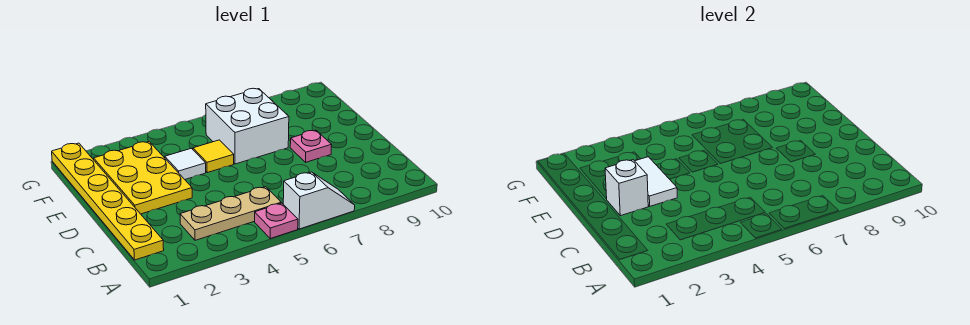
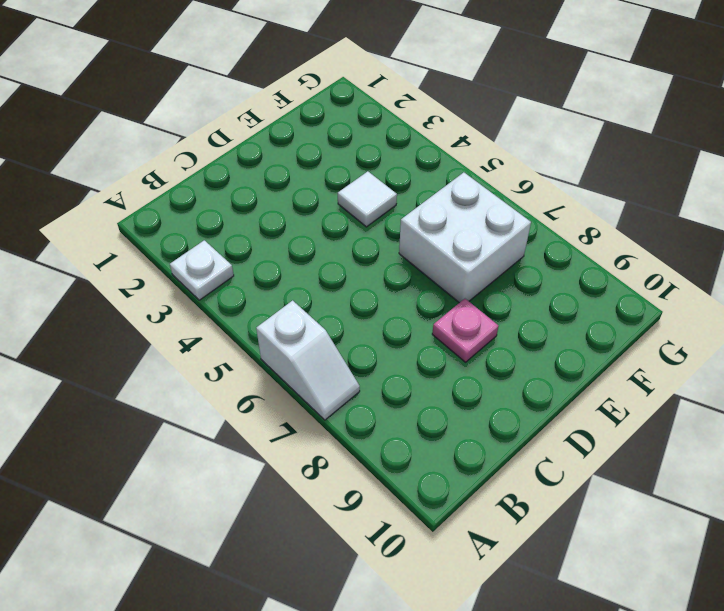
white plate A3 level 1 -> none
none -> pink plate A5 level 1
none -> yellow plate B1:G1 level 1

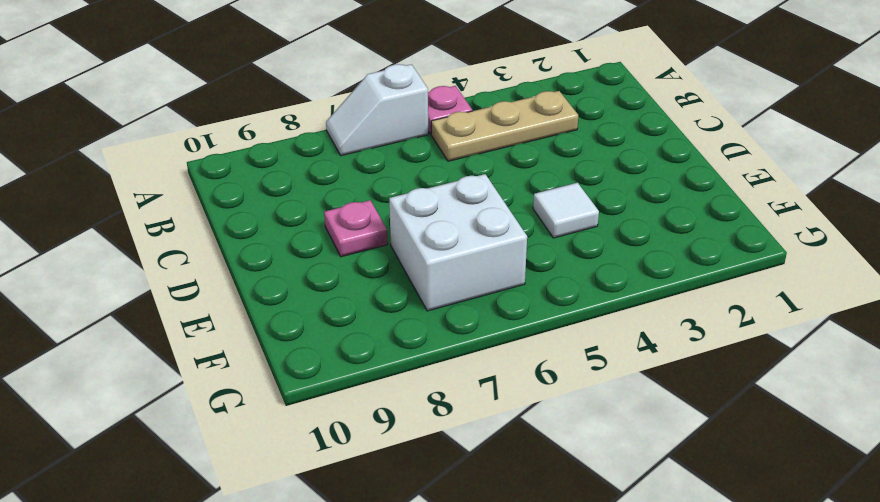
none -> yellow plate B1:G1 level 1
none -> yellow plate D2:F3 level 1

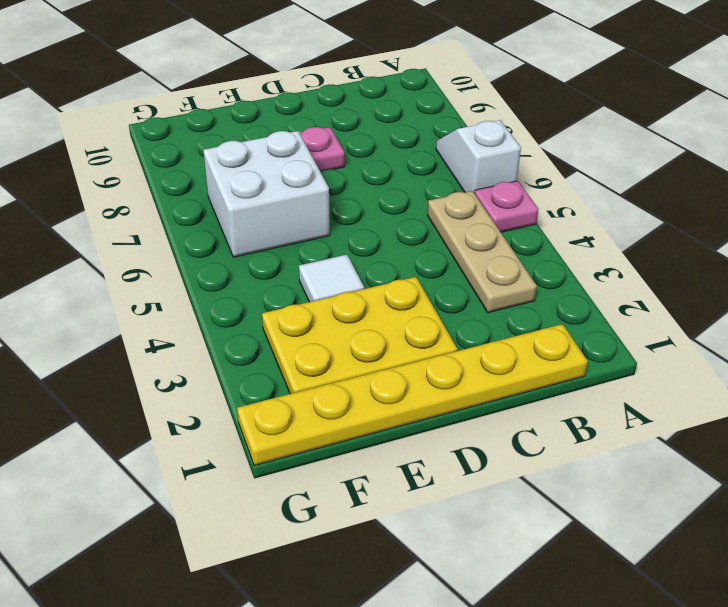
none -> yellow tile E5 level 1
none -> white brick D2 level 2

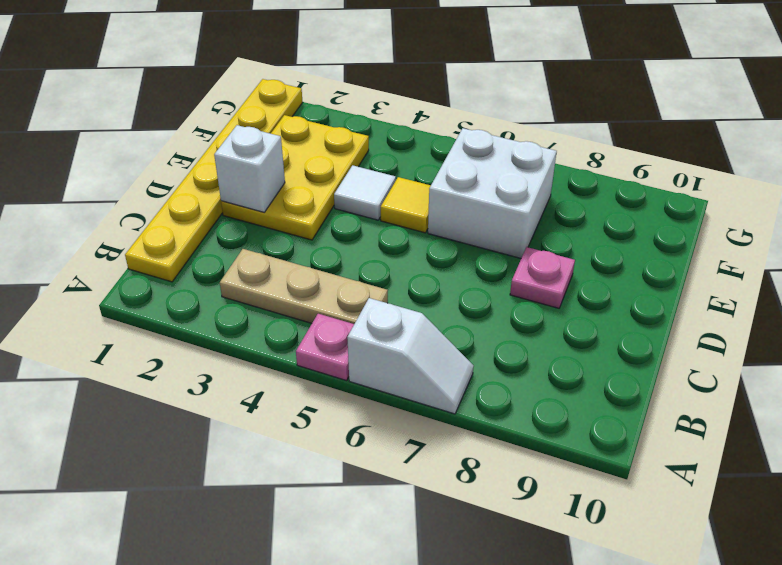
none -> white tile D3:E3 level 2

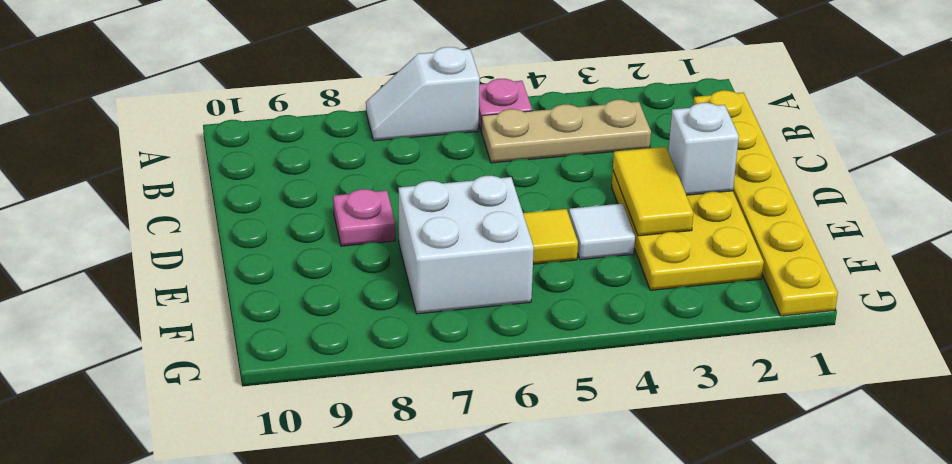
yellow tile D3:E3 level 2 -> white tile D3:E3 level 2

